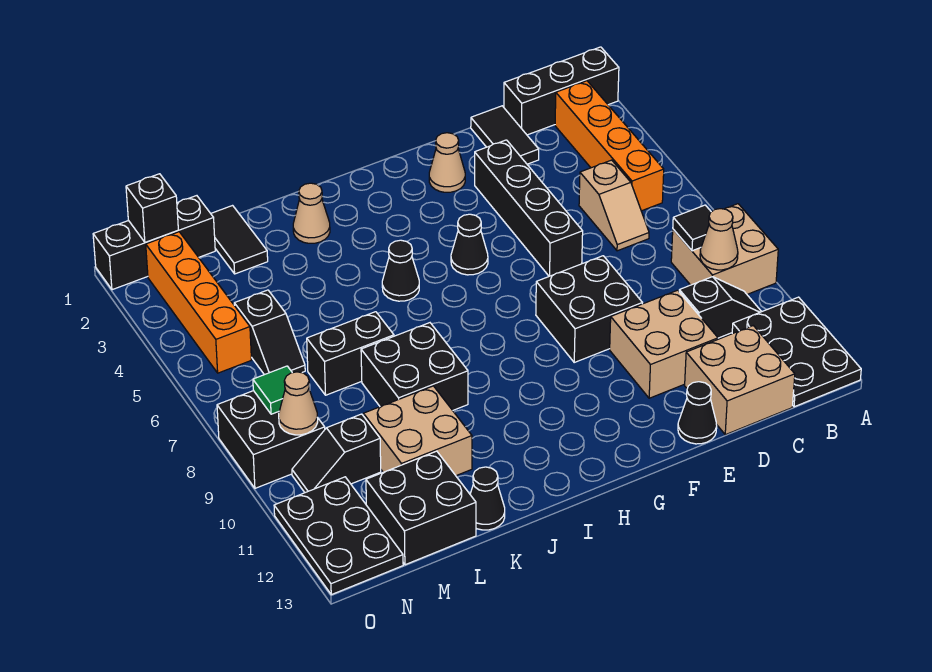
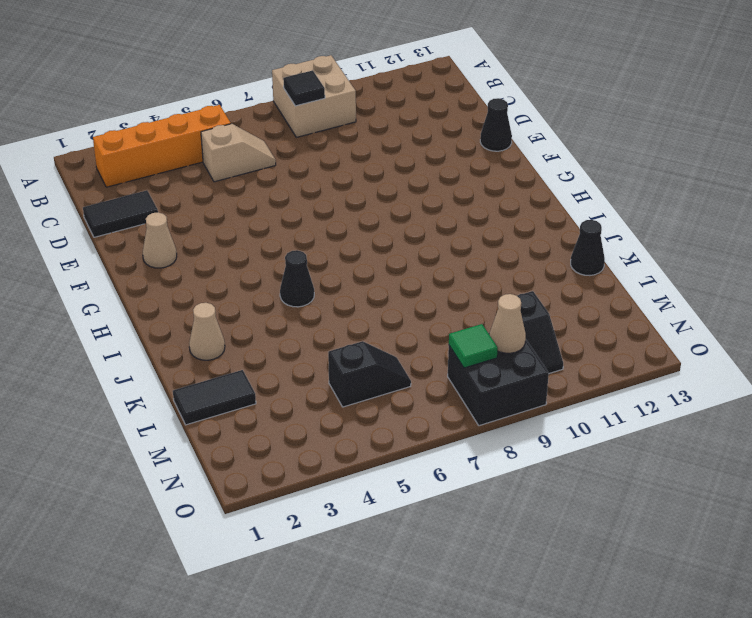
none -> black brick A1:C1 level 1
none -> black plate A11:B13 level 1
none -> black slope B10:C10 level 1 top C
none -> tan brick C12:D13 level 1

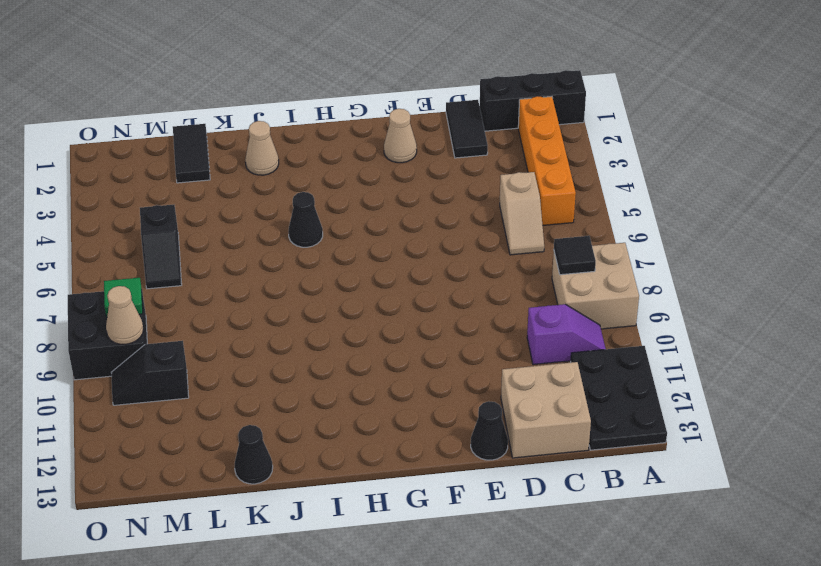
purple slope B10:C10 level 1 top C -> black slope B10:C10 level 1 top C
none -> tan brick D10:E11 level 1
none -> black brick E3:E6 level 1
none -> black brick E8:F9 level 1
none -> black cone G5 level 1

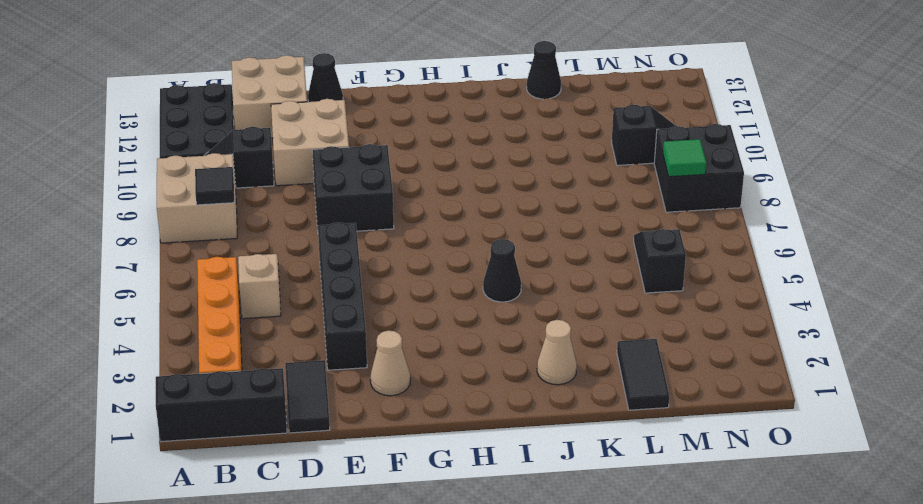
none -> black cone G5 level 1
none -> black brick J8:K9 level 1
none -> black brick K7:L7 level 1
none -> tan brick K10:L11 level 1

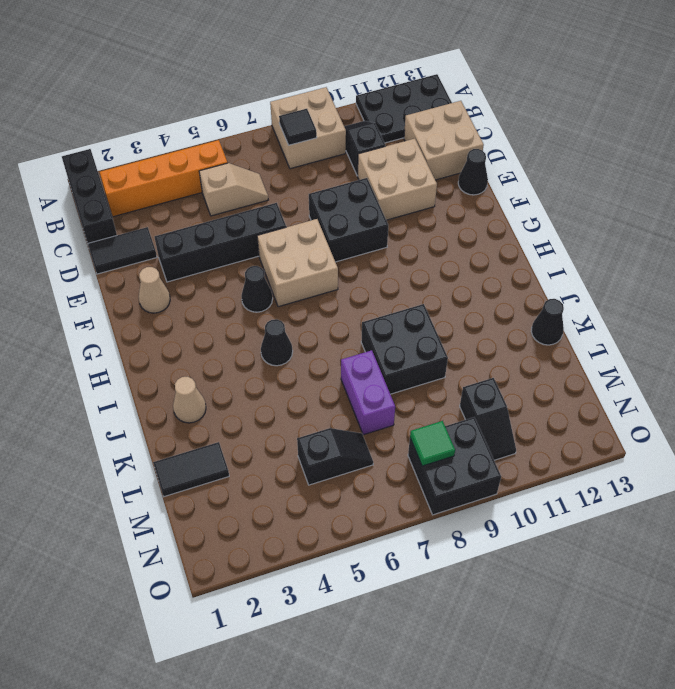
tan brick F6:G7 level 1 -> tan brick K10:L11 level 1
purple brick K7:L7 level 1 -> black brick K7:L7 level 1
none -> black brick L12:M13 level 1
none -> black brick M1:O1 level 1
none -> orange brick N2:N5 level 1
none -> black plate N11:O13 level 1

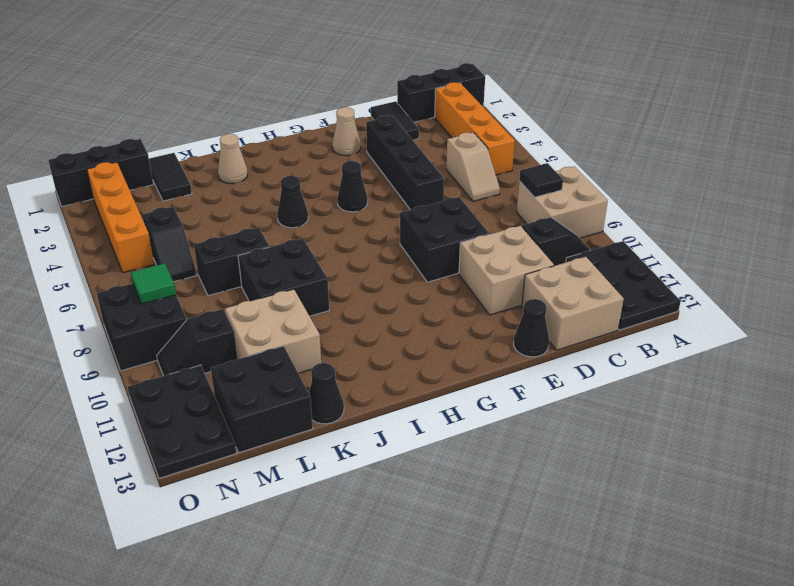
none -> tan cone B9 level 2
none -> black brick N1 level 2
none -> tan cone N9 level 2

